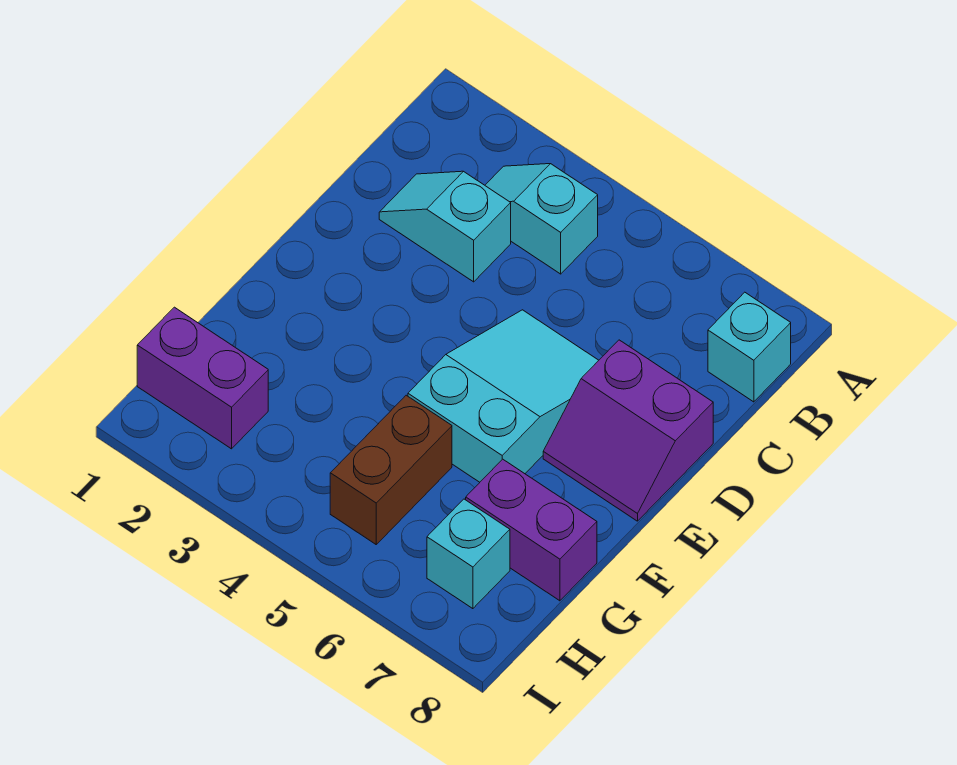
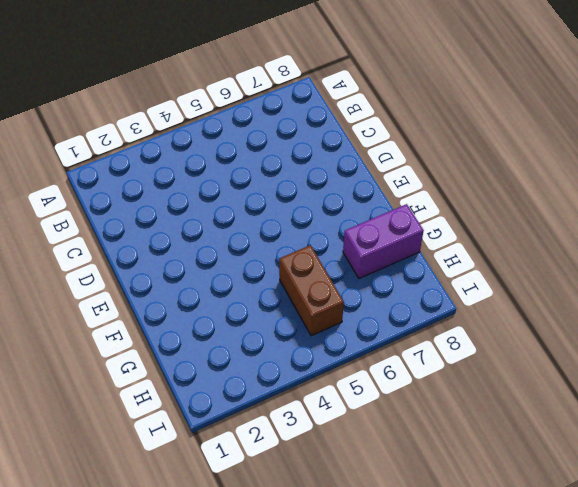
none -> cyan slope B3:B4 level 1 top 4
none -> cyan brick B8 level 1

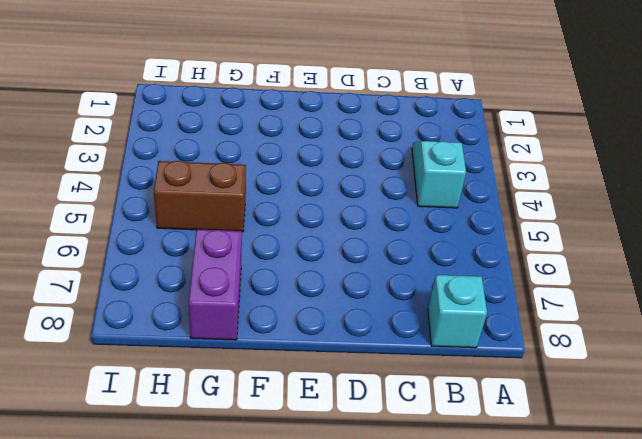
none -> cyan slope C2:C3 level 1 top 3
none -> cyan slope D5:F6 level 1 top F

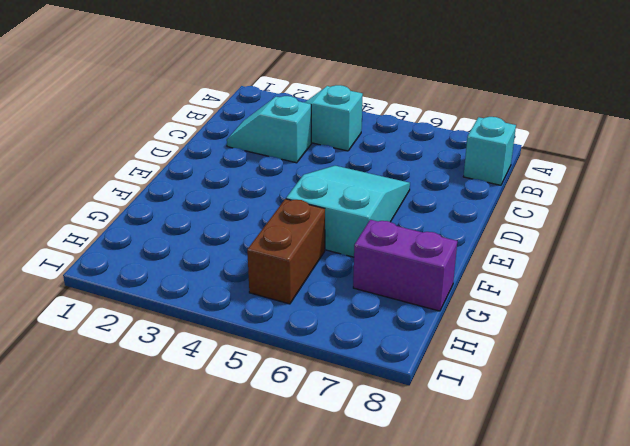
none -> purple slope D7:E8 level 1 top D
none -> purple brick H1:H2 level 1

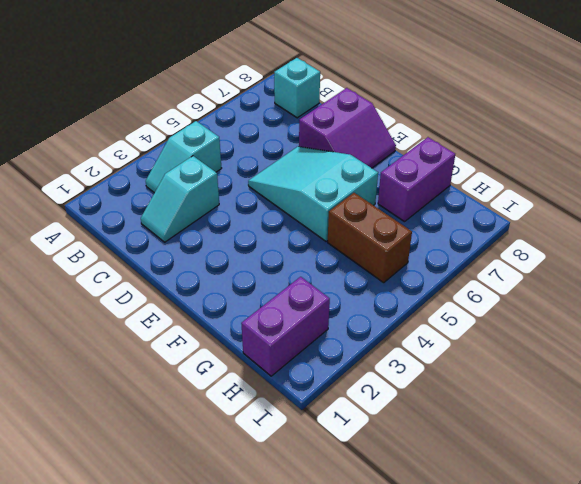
none -> cyan brick H7 level 1

